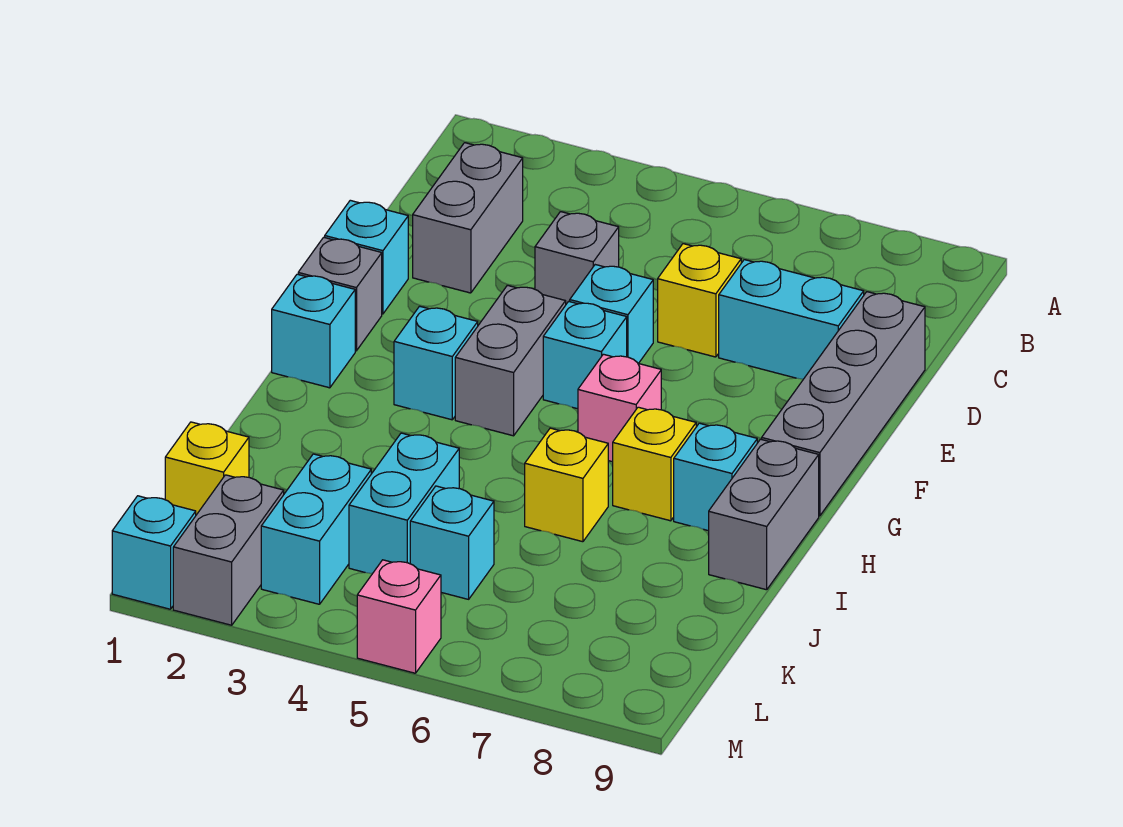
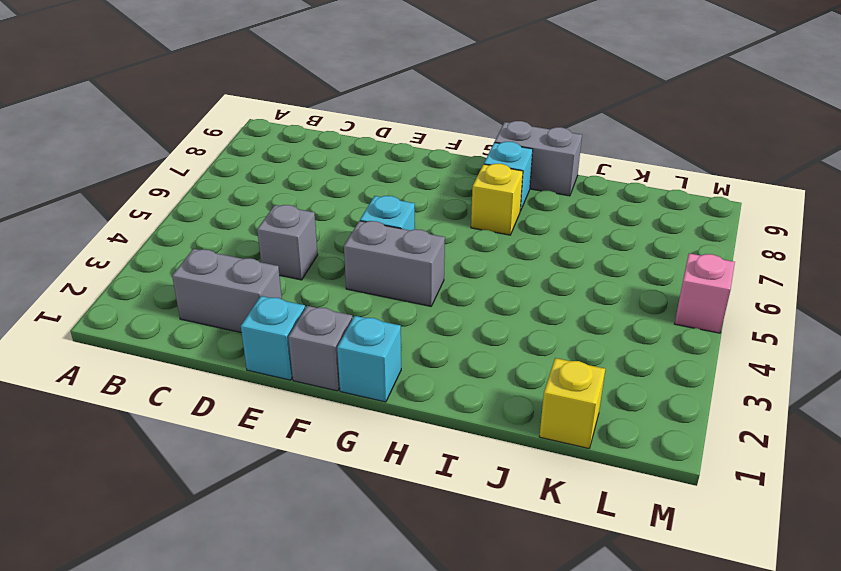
none -> yellow brick D6 level 1
none -> cyan brick D7:D8 level 1
none -> grey brick D9:G9 level 1

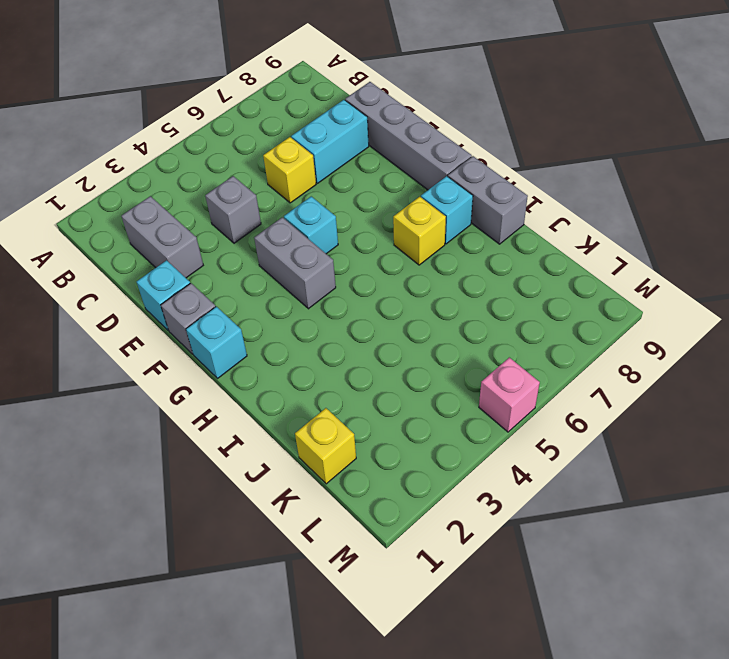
none -> cyan brick E5 level 1
none -> cyan brick G3 level 1
none -> pink brick G6 level 1

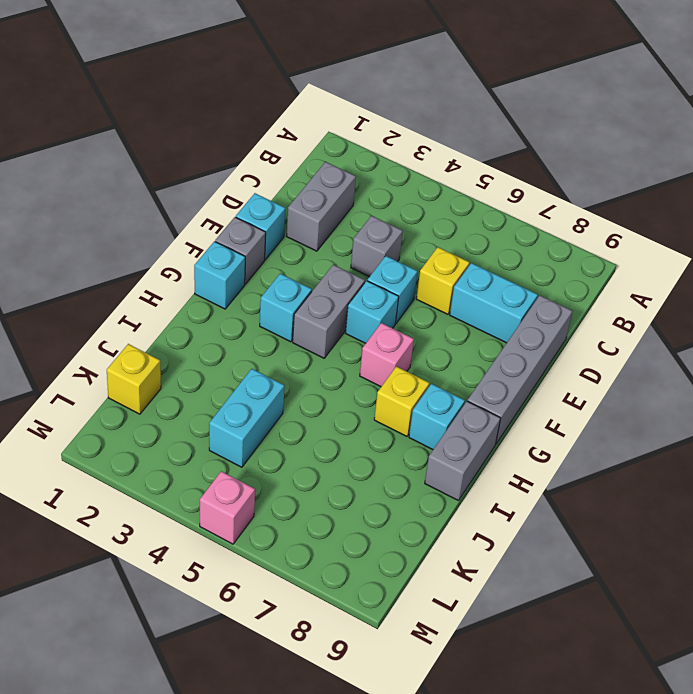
none -> yellow brick I6 level 1
none -> cyan brick K3:L3 level 1
none -> cyan brick K5 level 1

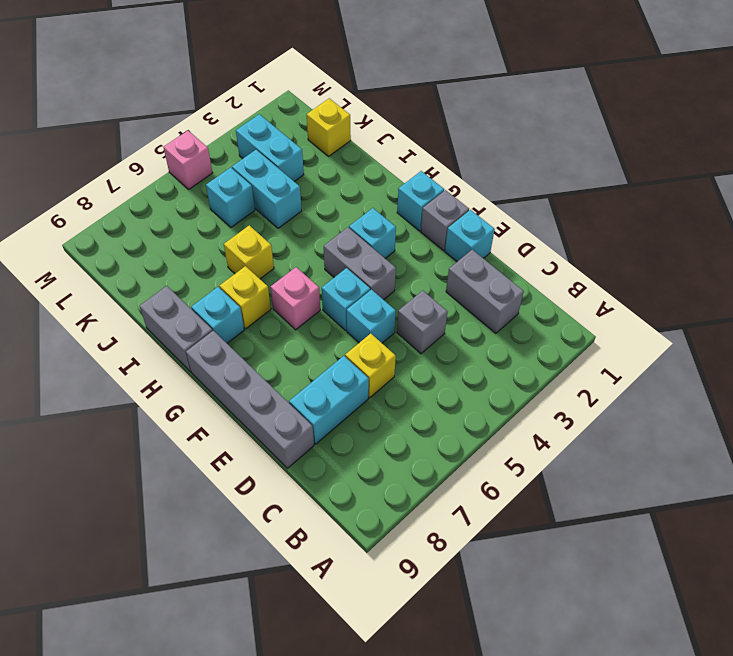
none -> grey brick L2:M2 level 1
none -> cyan brick M1 level 1

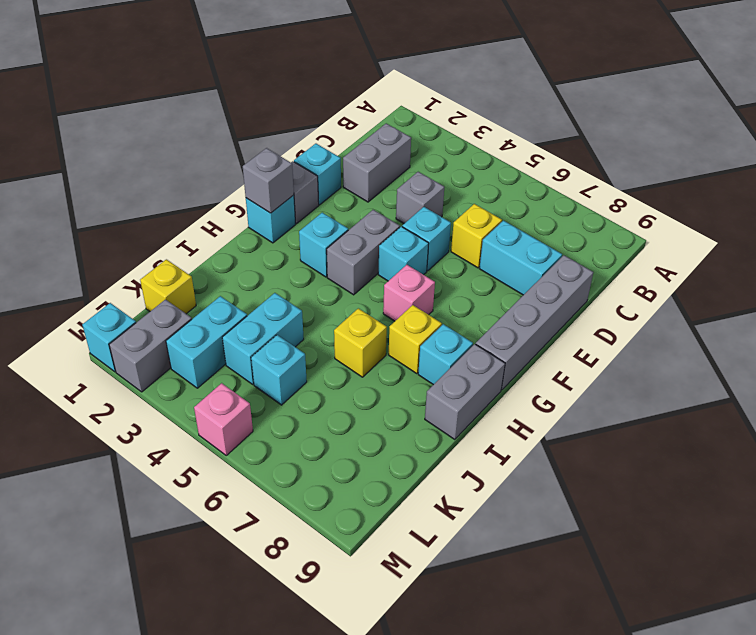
grey brick G1 level 2 -> none

